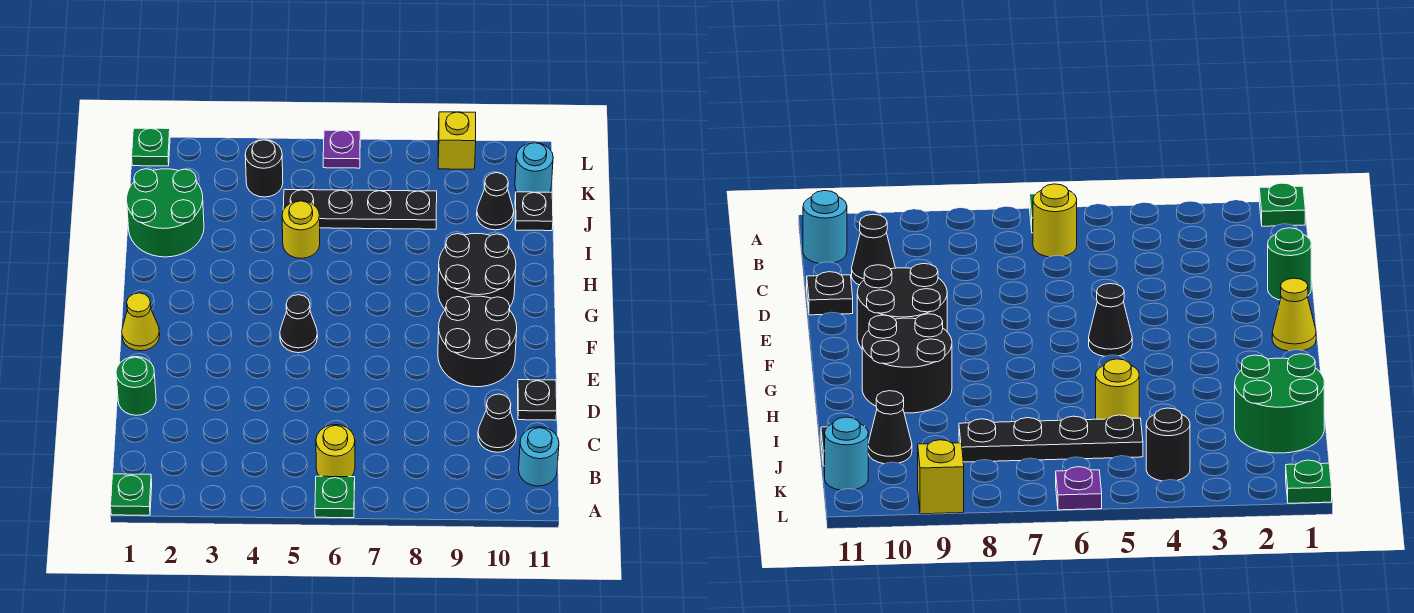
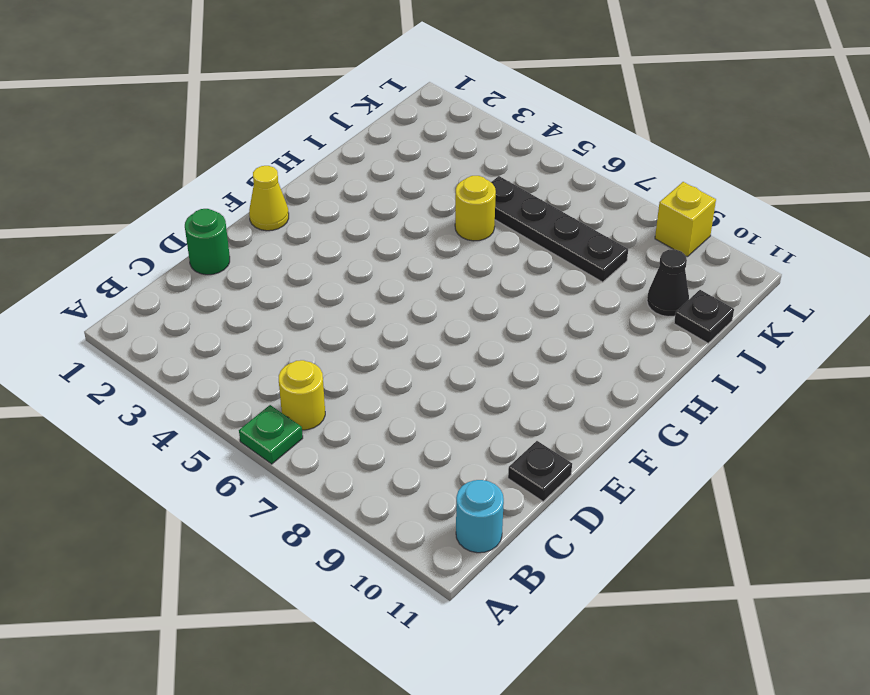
none -> green plate A1 level 1
none -> black cone C10 level 1
none -> black round brick E9:F10 level 1

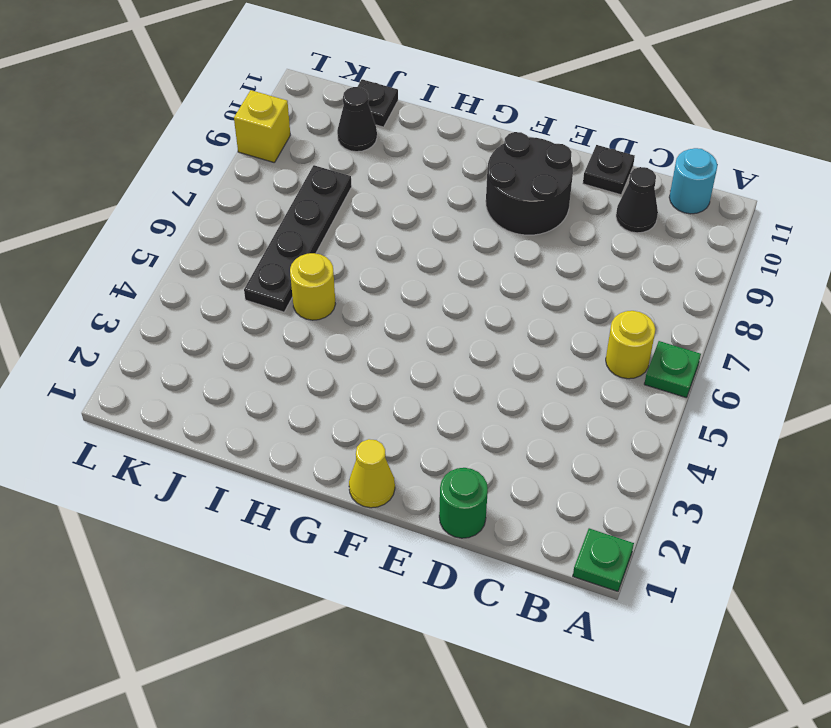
none -> black cone F5 level 1
none -> black round brick G9:H10 level 1
none -> green round brick I1:J2 level 1

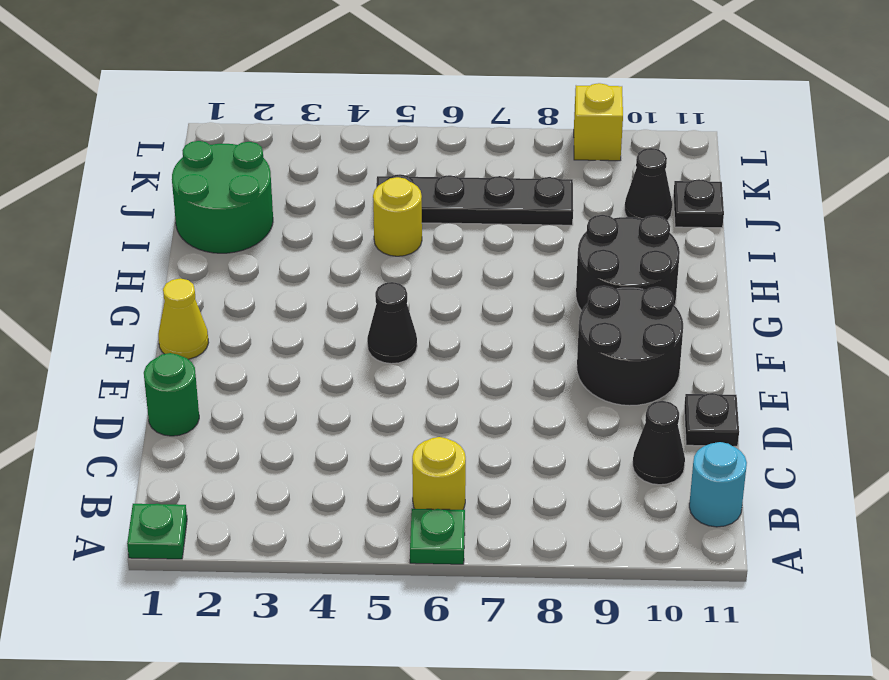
none -> black round brick K4 level 1
none -> cyan round brick K11 level 1
none -> green plate L1 level 1

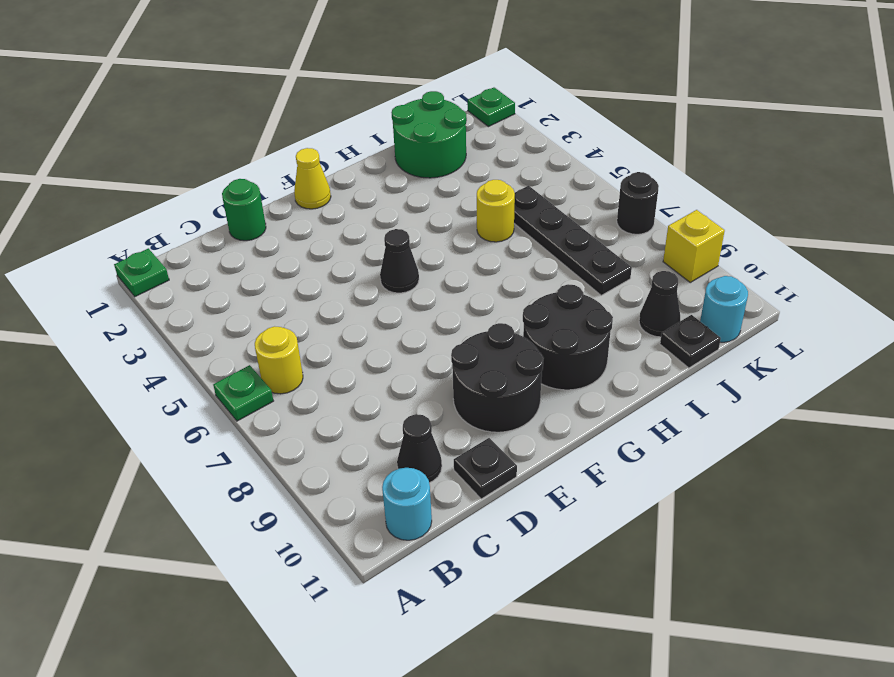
black round brick L7 level 1 -> black round brick K4 level 1
none -> purple plate L6 level 1

